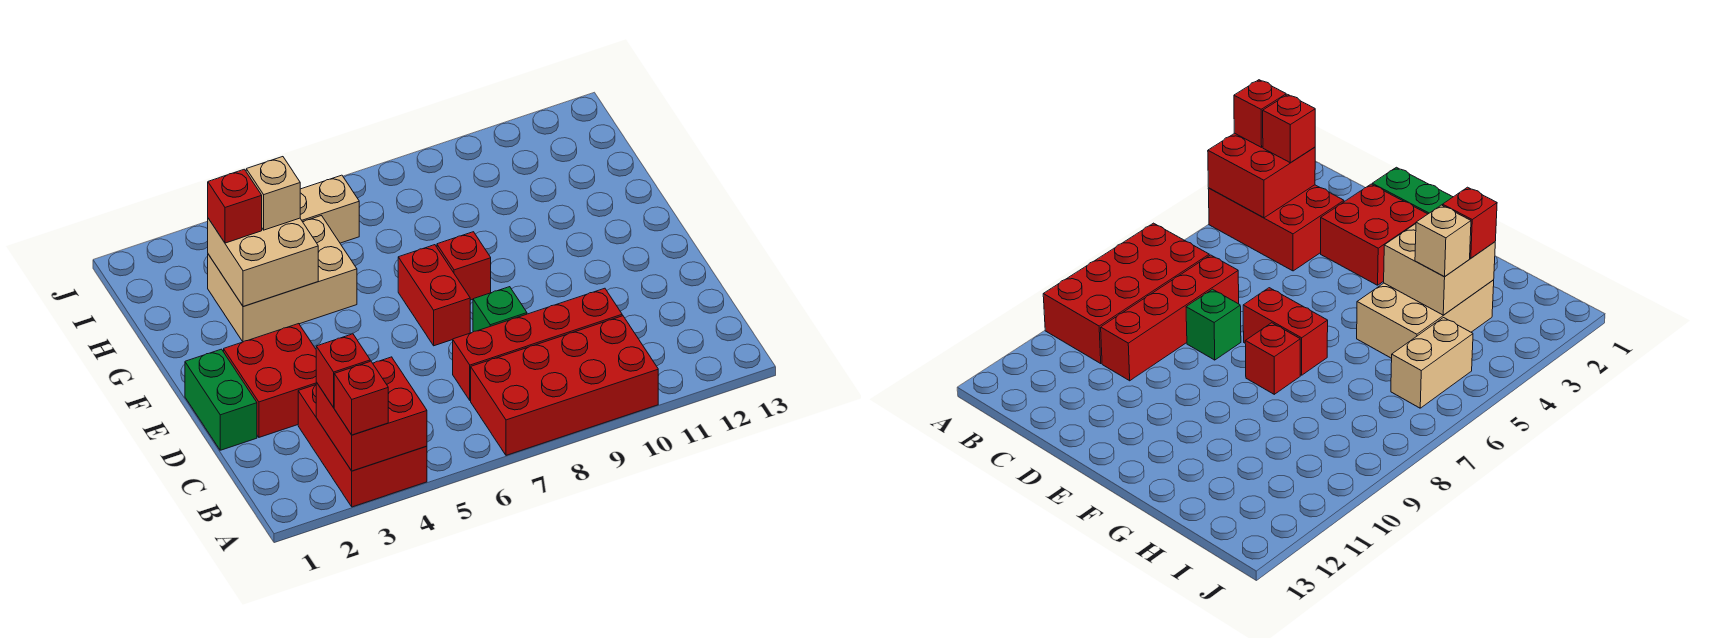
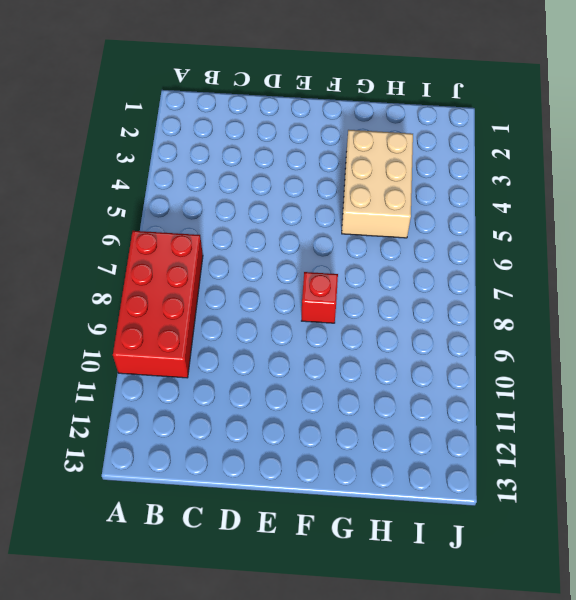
none -> red brick A3:C4 level 1
none -> red brick C7:C10 level 1
none -> green brick D1:E1 level 1

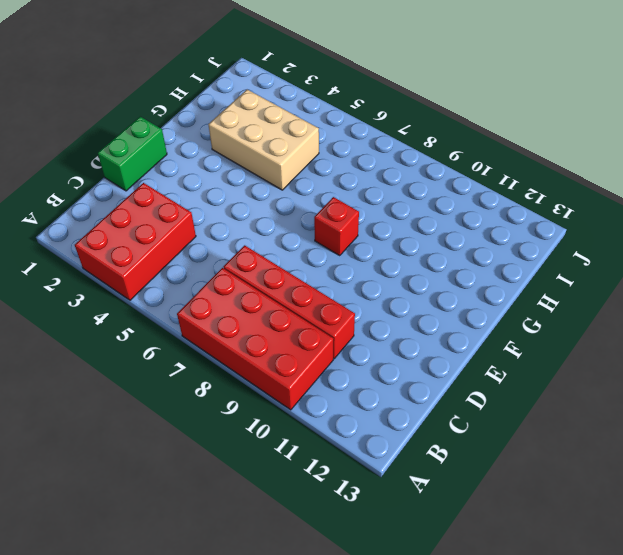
none -> red brick D2:E3 level 1
none -> green brick D8 level 1
none -> red brick E7:F7 level 1

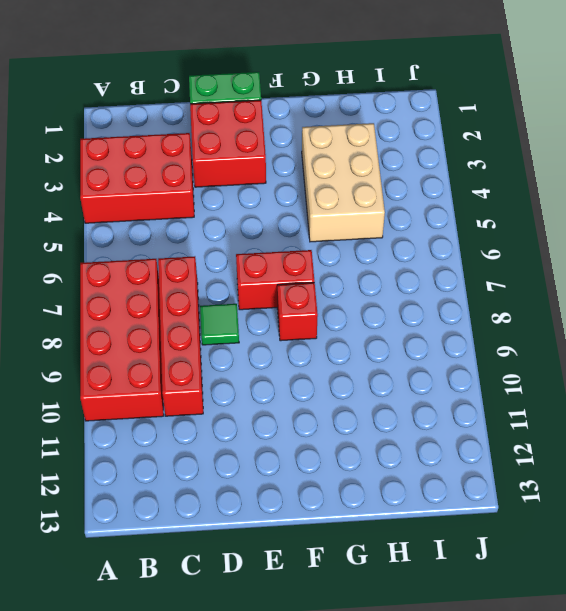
green tile D8 level 1 -> green brick D8 level 1
none -> tan brick I5:I6 level 1
none -> red brick A3:B4 level 2
none -> tan brick G3:H4 level 2

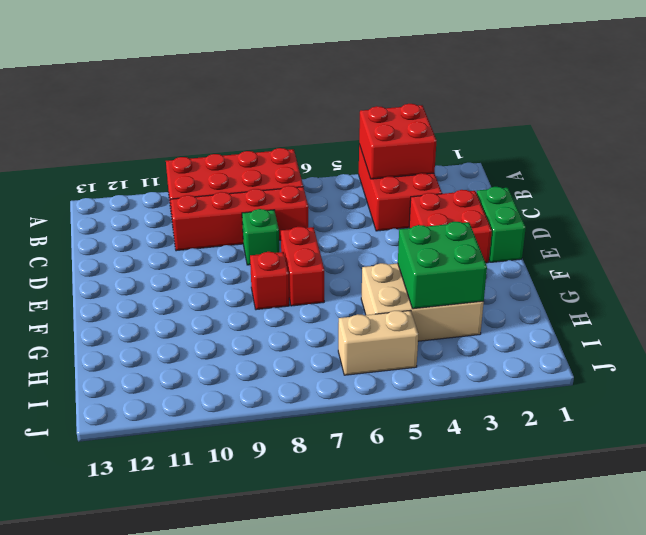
green brick G3:H4 level 2 -> tan brick G3:H4 level 2
none -> red brick A3 level 3
none -> red brick B3 level 3
none -> red brick H3 level 3

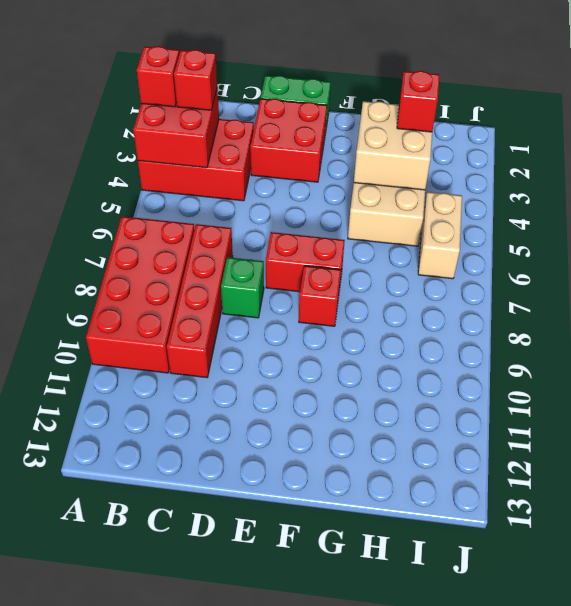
none -> tan brick H4 level 3

